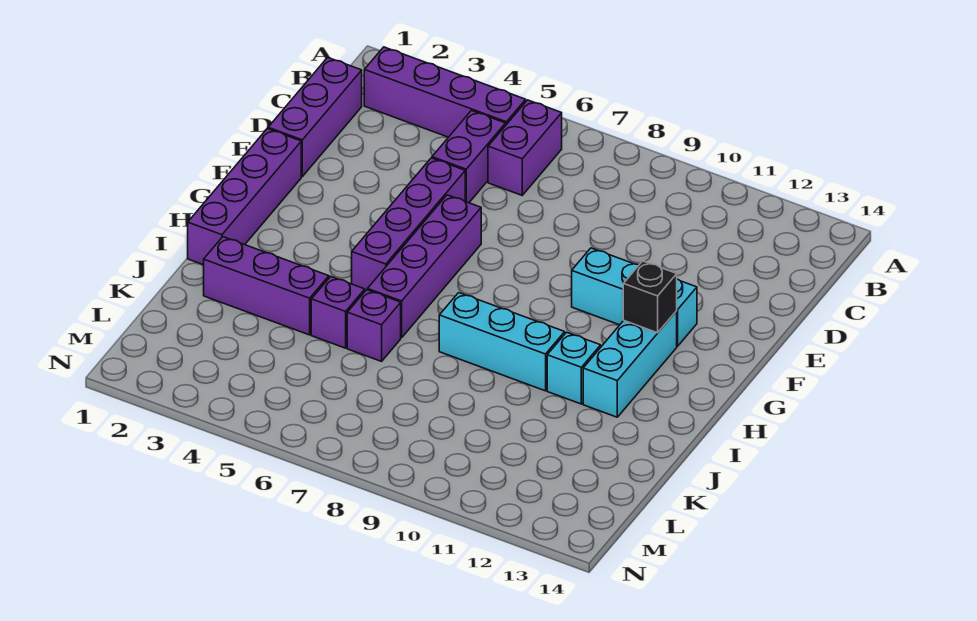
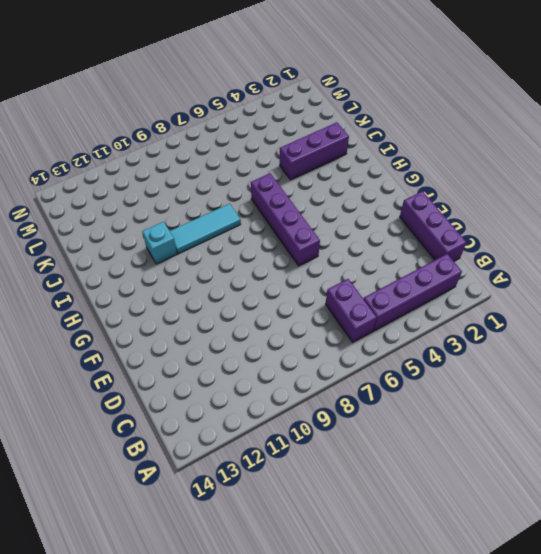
cyan tile I8:I10 level 1 -> cyan brick I8:I10 level 1
none -> purple brick C5:D5 level 1
none -> purple brick E5:H5 level 1
none -> purple brick F1:I1 level 1

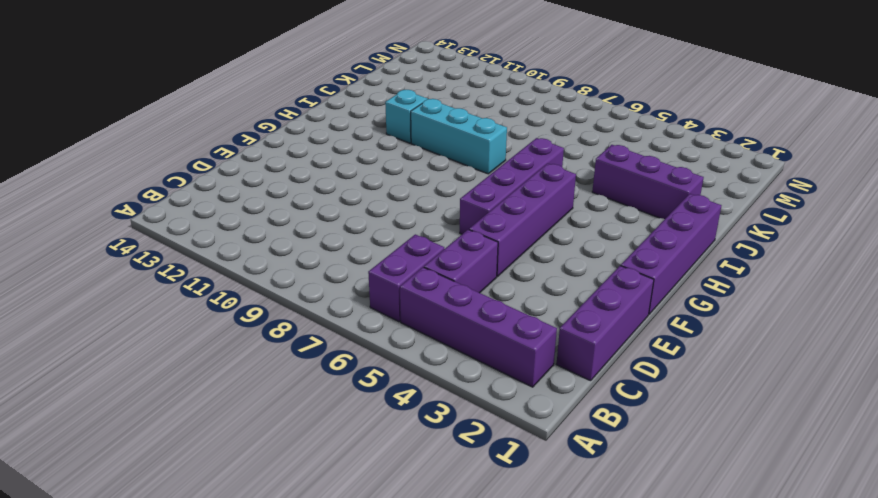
none -> cyan brick F10:F12 level 1
none -> cyan brick G12:I12 level 1
none -> purple brick J5 level 1

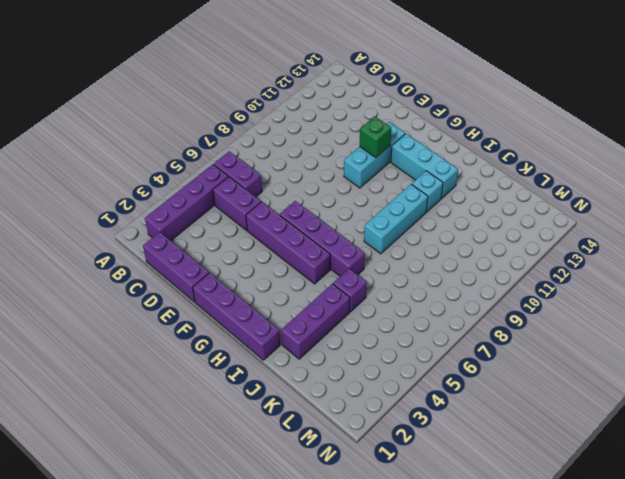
green brick F11 level 2 -> none
none -> purple brick J6 level 1
none -> black brick G12 level 2

